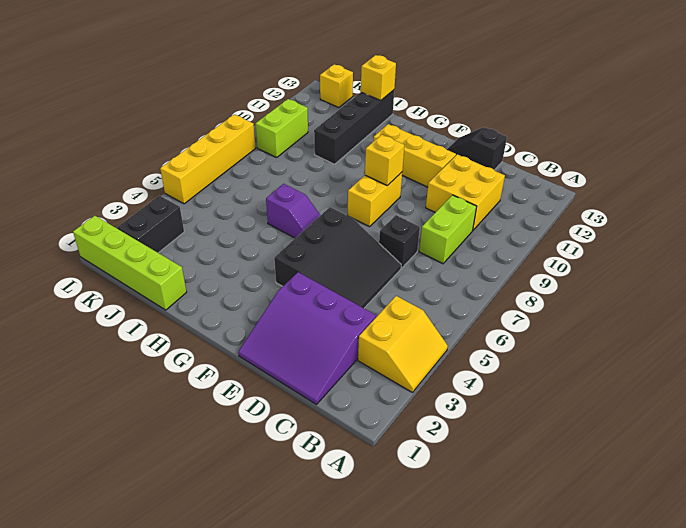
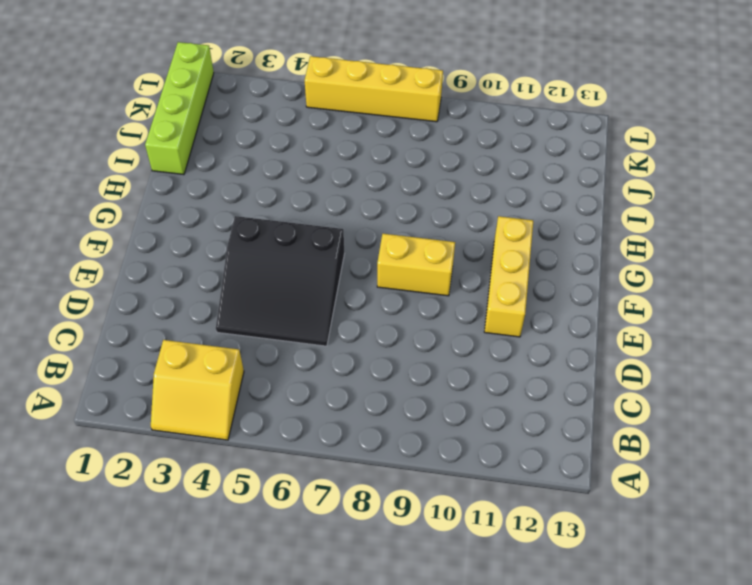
none -> purple slope C1:E3 level 1 top 3
none -> lime brick C8:C9 level 1
none -> yellow brick C10:D11 level 1

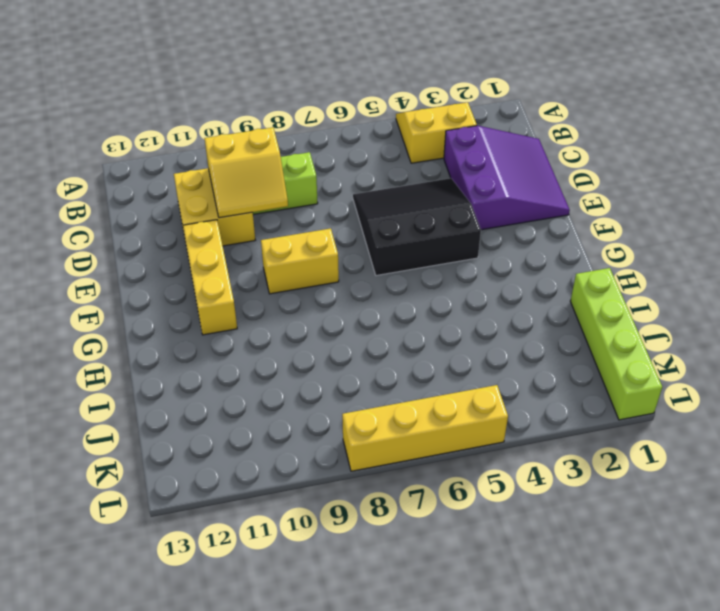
yellow slope C9:D10 level 2 top C -> none
none -> black brick D7 level 1
none -> black slope D13:E13 level 1 top D
none -> purple slope G6:H6 level 1 top H

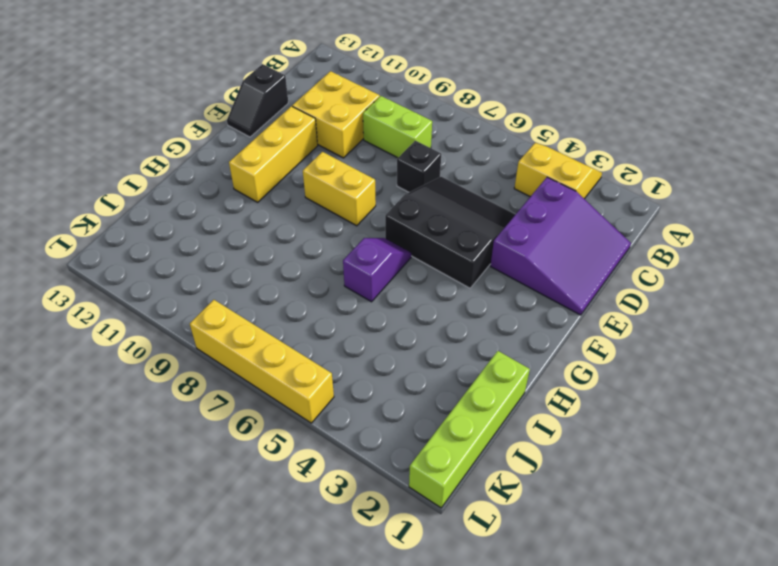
none -> black brick I10:I13 level 1
none -> black brick K2:K3 level 1
none -> lime brick K9:K10 level 1

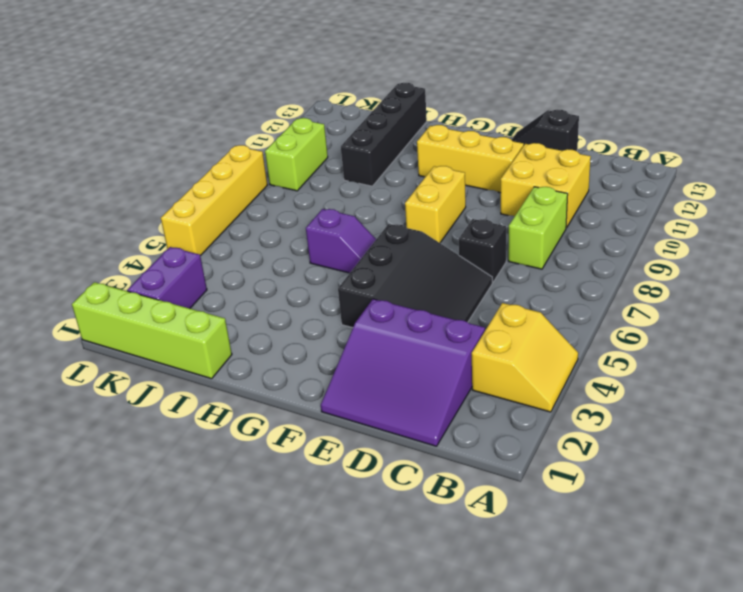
purple brick K2:K3 level 1 -> black brick K2:K3 level 1
none -> yellow brick K13 level 1
none -> yellow brick F9 level 2
none -> yellow brick I13 level 2

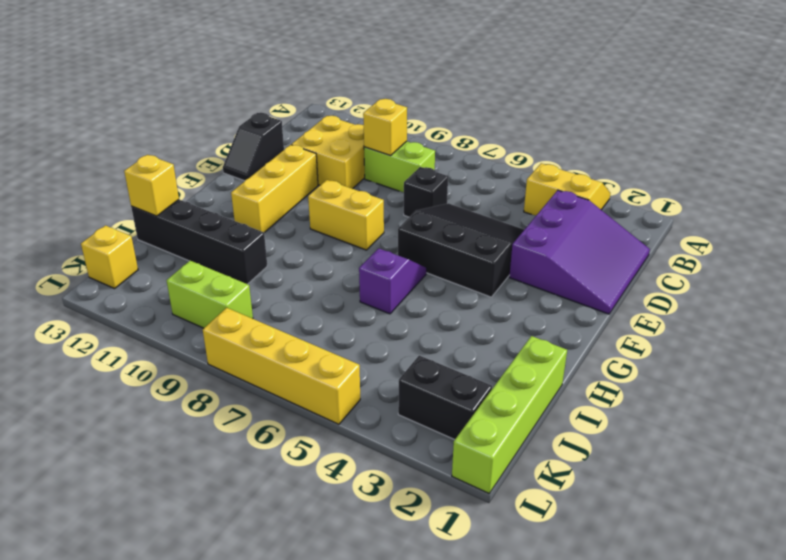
yellow brick C9 level 2 -> yellow brick F9 level 2

